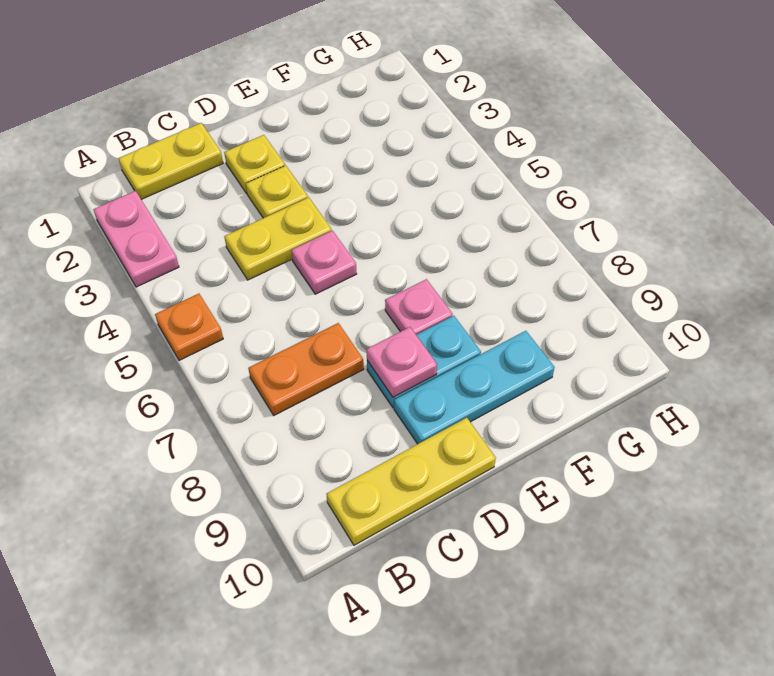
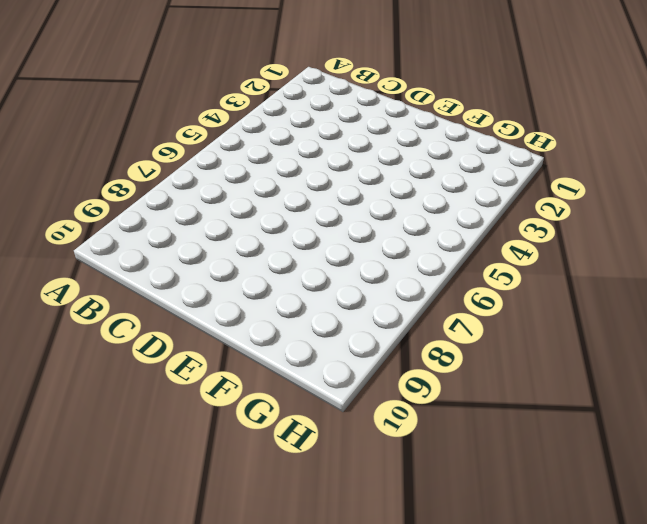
none -> pink plate A2:A3 level 1
none -> orange plate A5 level 1
none -> yellow plate B1:C1 level 1

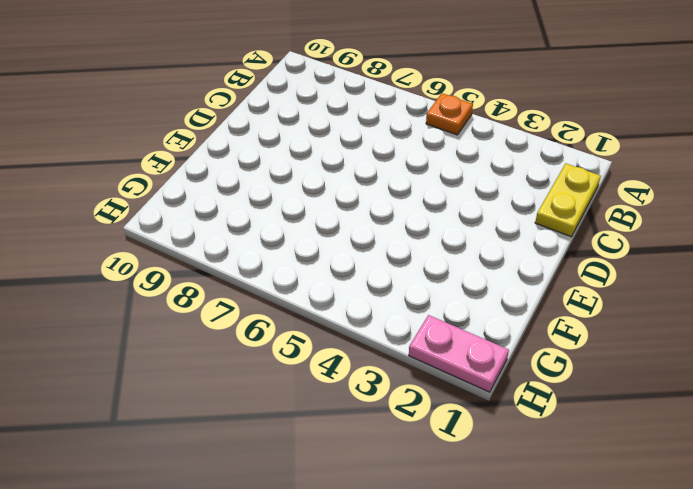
pink plate H1:H2 level 1 -> pink plate A2:A3 level 1
none -> orange plate B7:C7 level 1
none -> yellow plate B10:D10 level 1
none -> yellow plate C4:D4 level 1

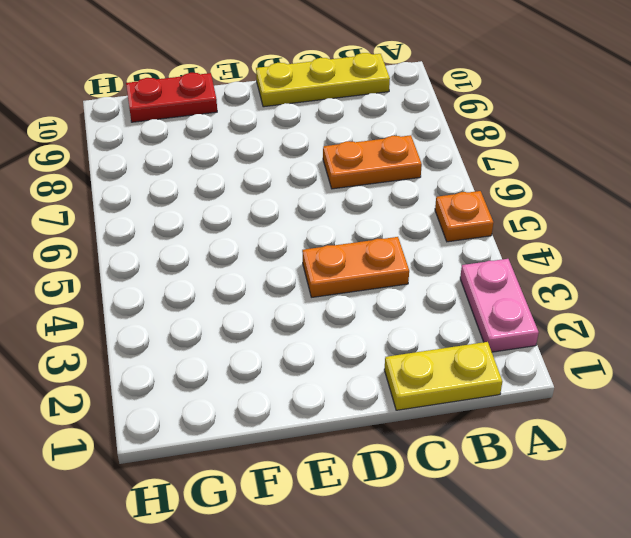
orange plate C4:D4 level 1 -> yellow plate C4:D4 level 1
red plate F10:G10 level 1 -> none
none -> yellow plate D2 level 1
none -> yellow plate D3 level 1
none -> pink plate D5 level 1

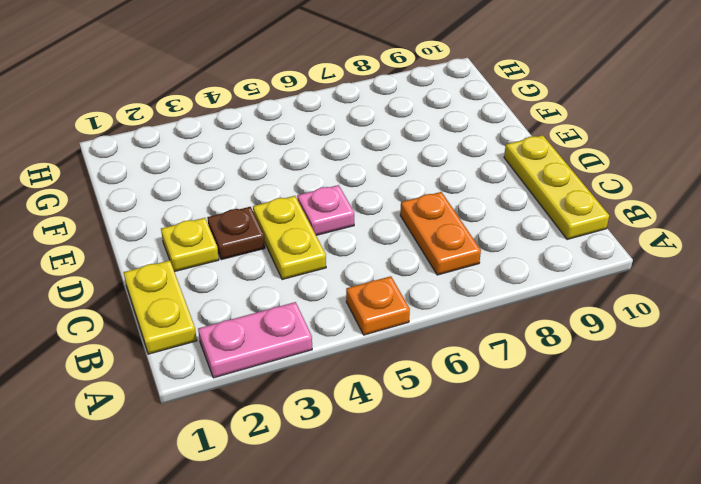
brown plate D3 level 1 -> yellow plate D3 level 1
none -> cyan plate D8:E8 level 1
none -> cyan plate D9:F9 level 1
none -> pink plate E7 level 1

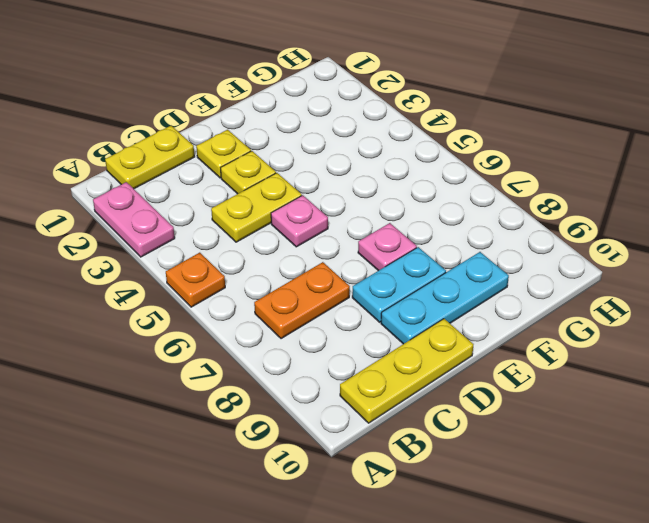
none -> pink plate D8 level 2

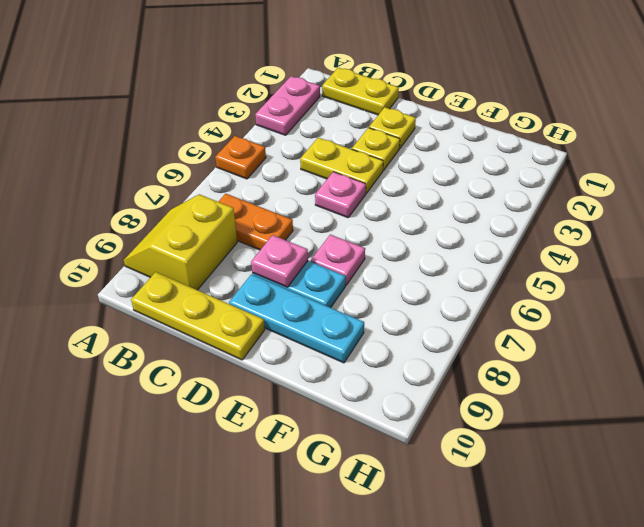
yellow slope A8:B9 level 1 top B -> none

